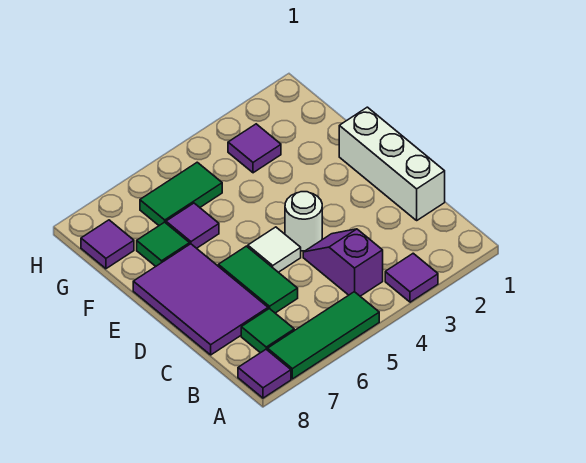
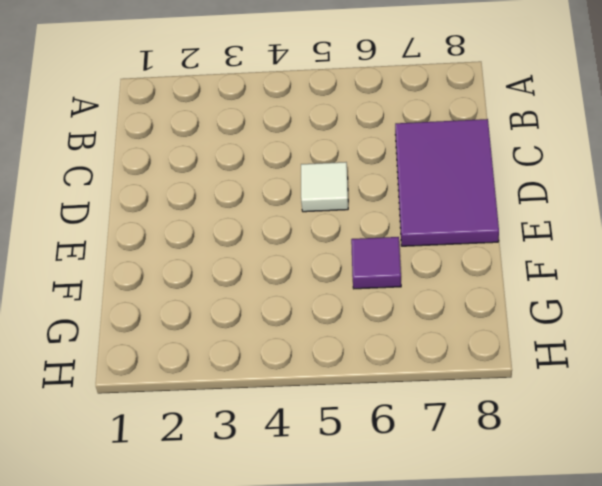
none -> purple tile A3 level 1
none -> green tile A5:A7 level 1
none -> purple tile A8 level 1

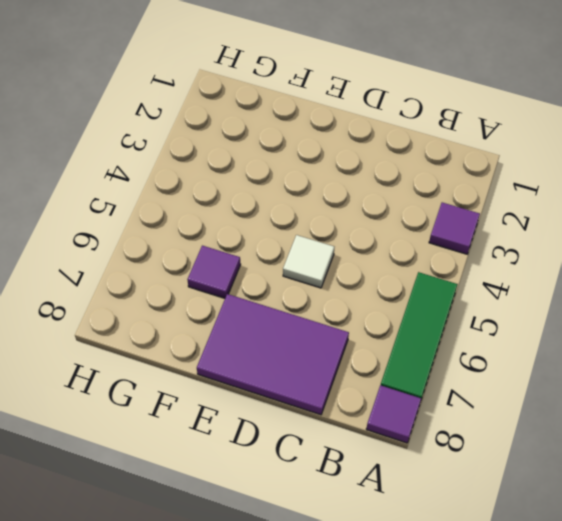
none -> purple slope B4:C4 level 1 top B
none -> green tile B7 level 1
none -> white brick C1:E1 level 1

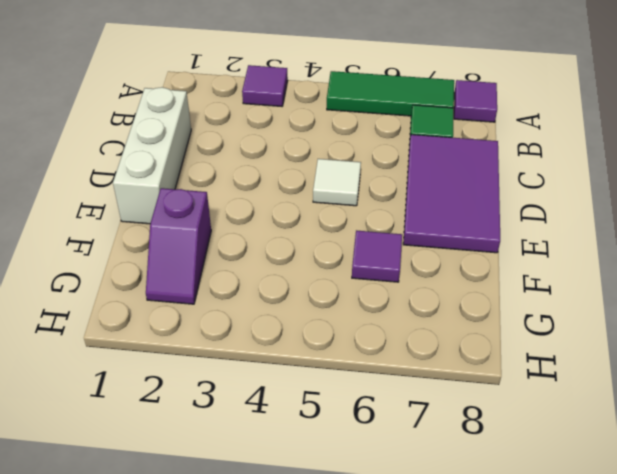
purple slope F2:G2 level 1 top F -> purple slope B4:C4 level 1 top B
none -> green tile C6:D6 level 1
none -> white round brick D4 level 1
none -> green tile F7 level 1

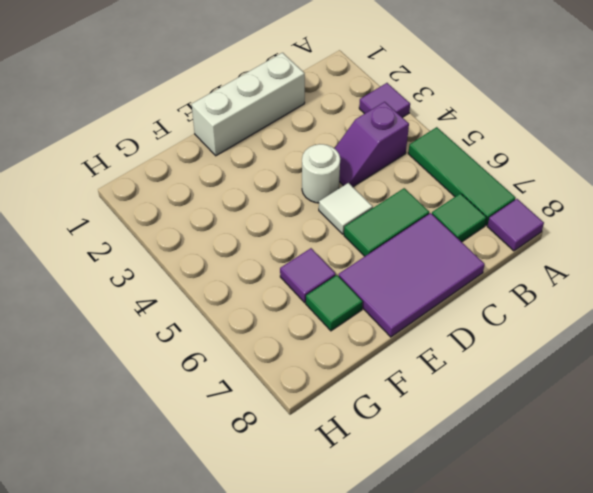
none -> purple tile G3 level 1
none -> green tile G5:G6 level 1
none -> purple tile G8 level 1

